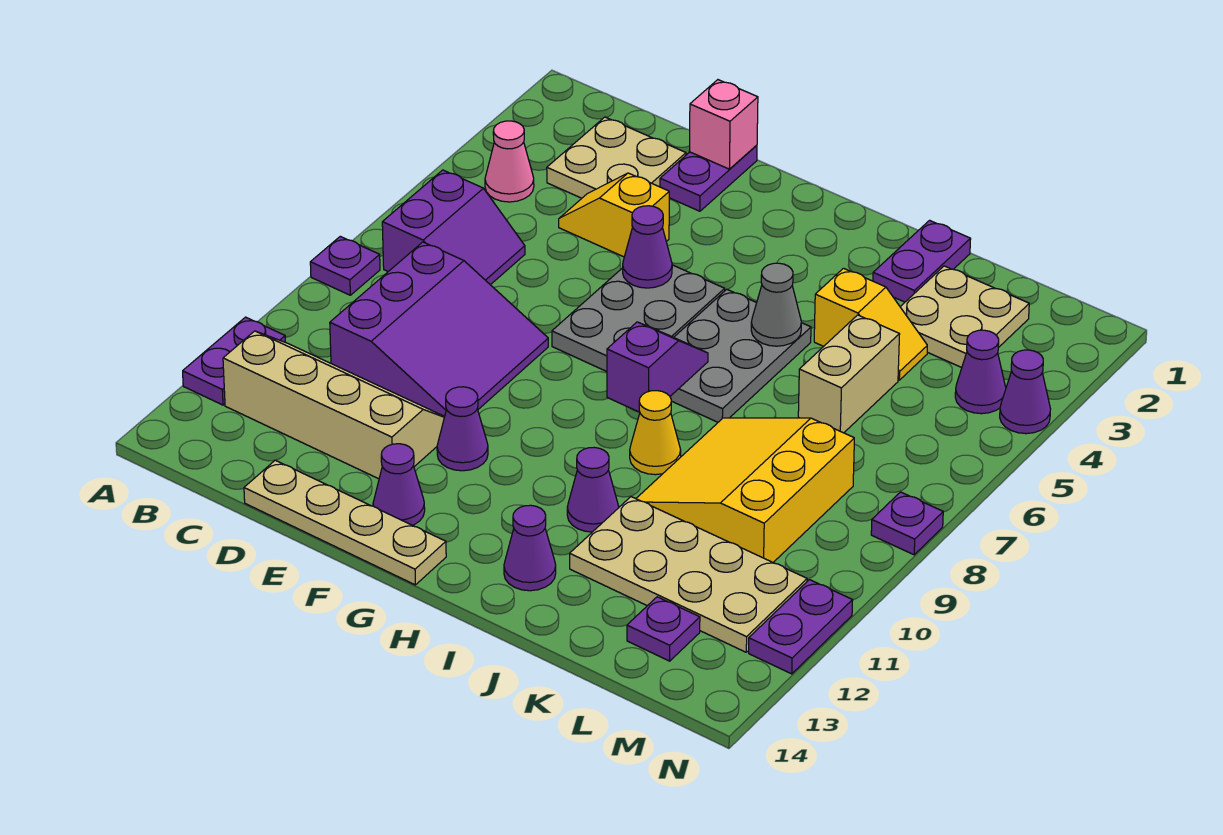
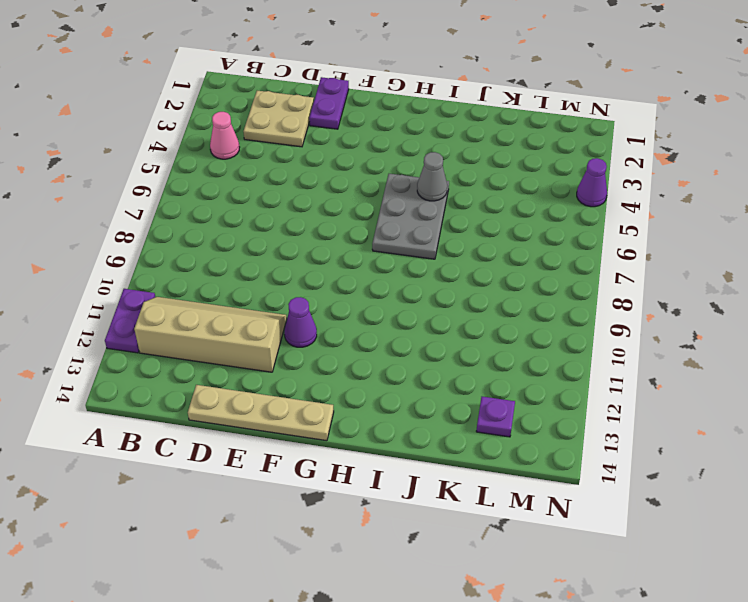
none -> purple plate A8 level 1
none -> purple slope B6:C7 level 1 top B
none -> purple slope C8:E10 level 1 top C
none -> yellow slope D4:E4 level 1 top E

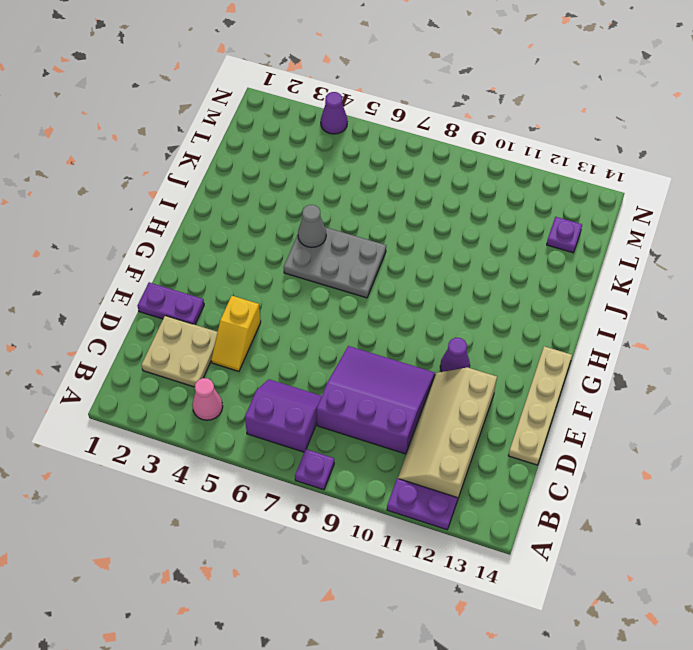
none -> grey plate F5:G7 level 1
none -> purple cone F13 level 1
none -> yellow cone I9 level 1
none -> purple cone I11 level 1

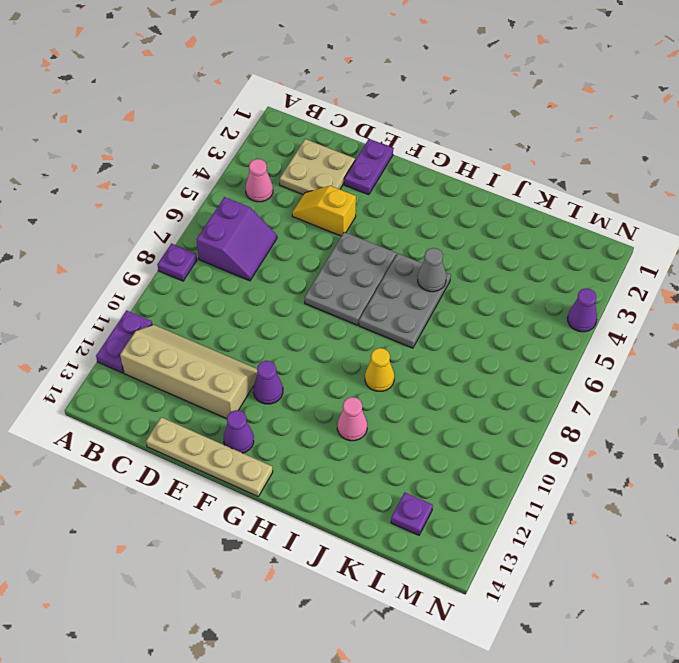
pink cone I11 level 1 -> purple cone I11 level 1
none -> purple slope C8:E10 level 1 top C
none -> purple cone I13 level 1
none -> purple plate J1:J2 level 1
none -> yellow slope J4:K4 level 1 top J

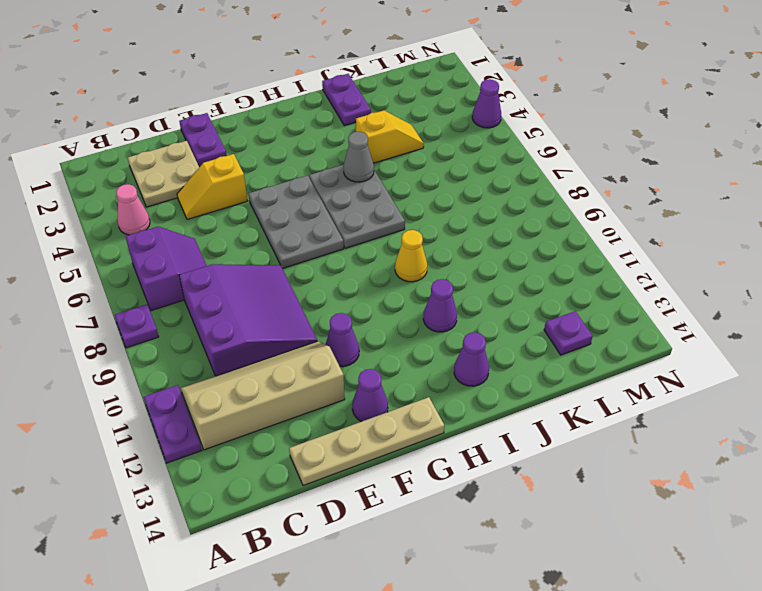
none -> yellow slope J8:L10 level 1 top L
none -> tan plate J11:M12 level 1
none -> tan plate K2:L3 level 1
none -> tan brick K5:K6 level 1

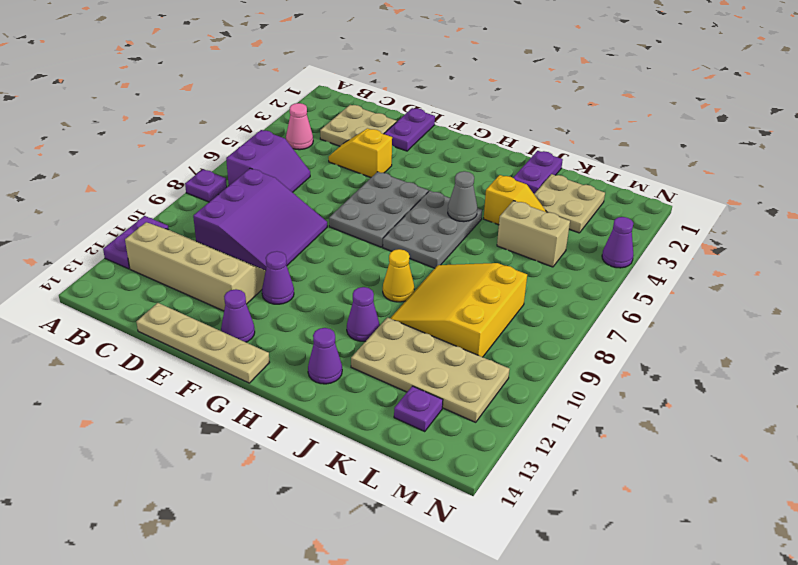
tan brick K5:L5 level 1 -> tan brick K5:K6 level 1
none -> purple cone M4 level 1
none -> purple plate N8 level 1
none -> purple plate N11:N12 level 1
none -> pink brick E1 level 2

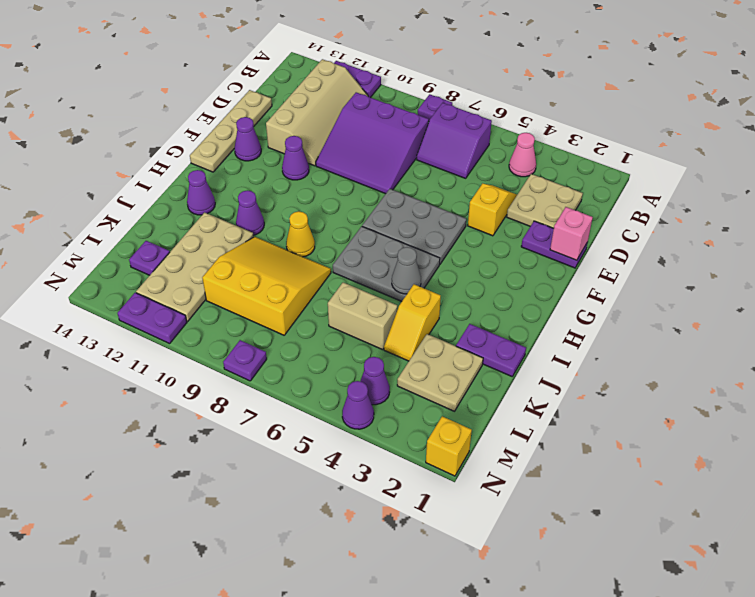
yellow brick N1 level 1 -> none
none -> purple cone F5 level 2
none -> purple slope H7:H8 level 2 top 8

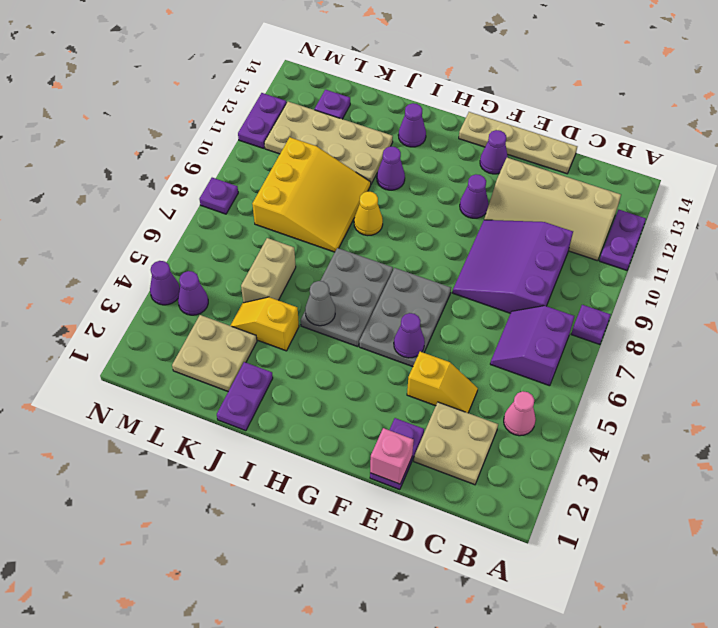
none -> purple slope H7:H8 level 2 top 8

